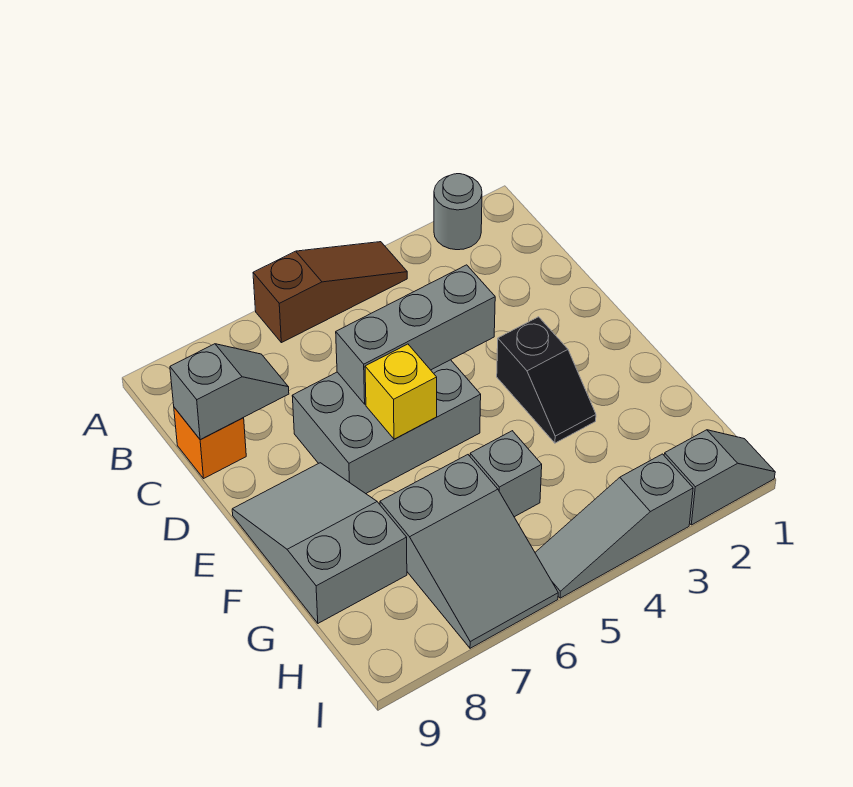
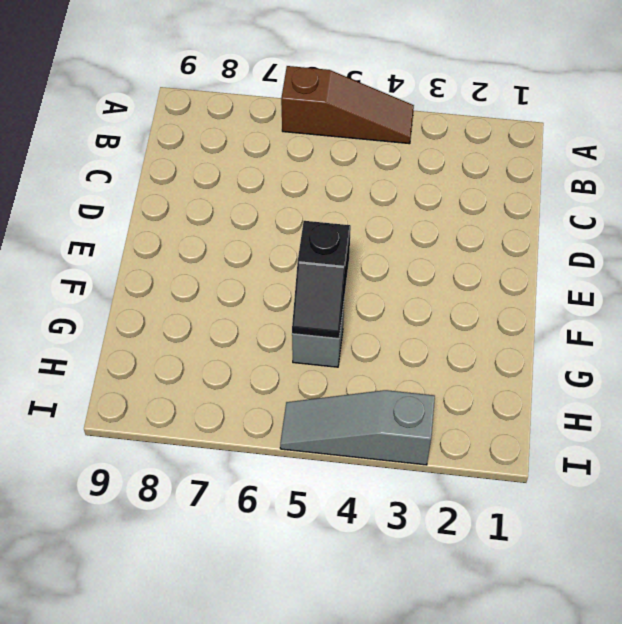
black slope F5:G5 level 2 top F -> black slope E3:F3 level 1 top E
none -> grey round brick A2 level 1
none -> orange brick C9 level 1
none -> grey brick D5:E7 level 1

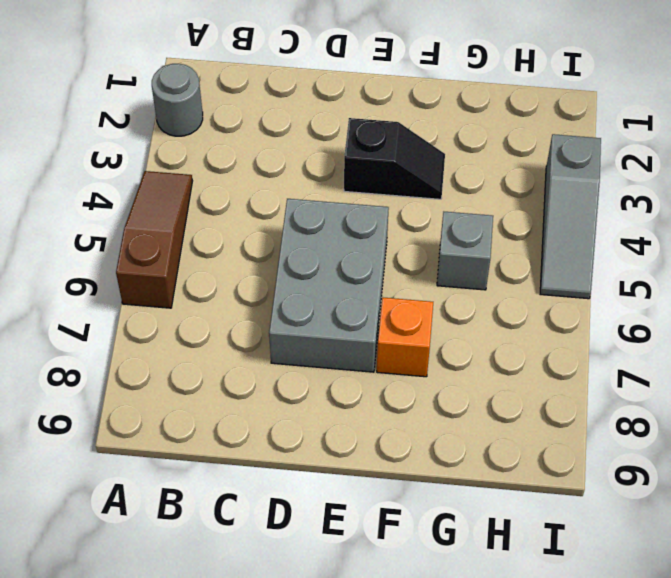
orange brick F7 level 1 -> orange brick C9 level 1
none -> grey slope E8:G9 level 1 top G
none -> grey slope G6:I7 level 1 top G
none -> grey slope I1:I2 level 1 top 2

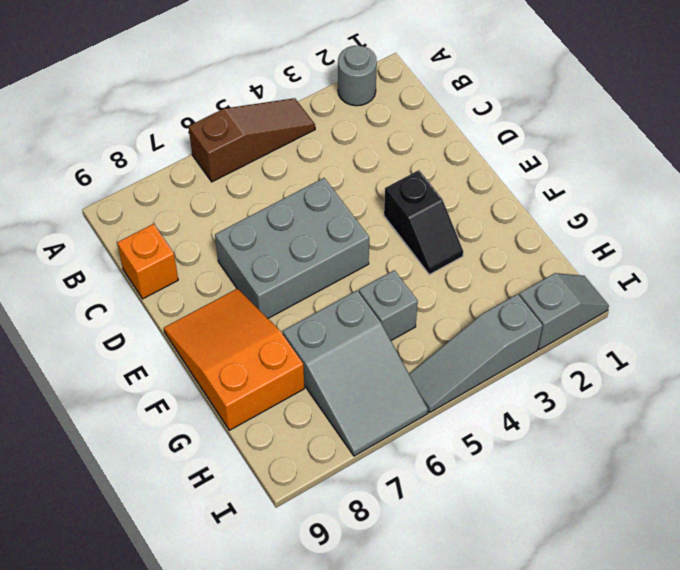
orange slope E8:G9 level 1 top G -> grey slope E8:G9 level 1 top G
none -> grey slope C8:C9 level 2 top 9
none -> grey brick D4:D6 level 2
none -> yellow brick E6 level 2

